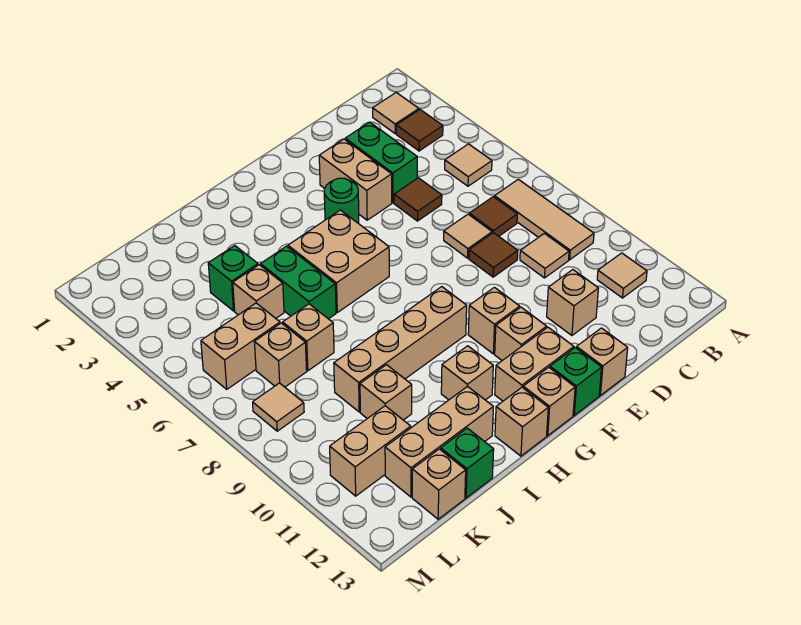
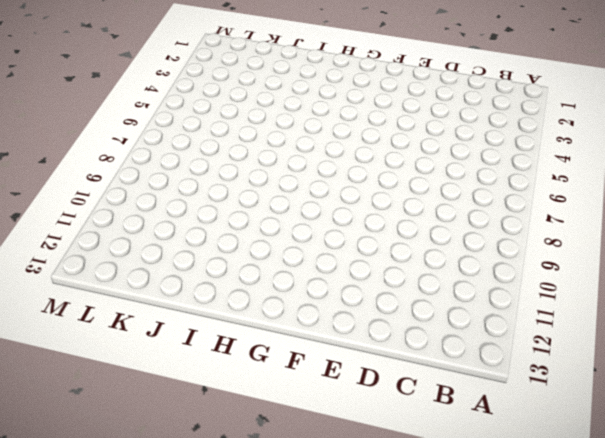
none -> tan tile B2 level 1
none -> brown tile B3 level 1
none -> tan tile B5 level 1
none -> tan tile B7:B9 level 1

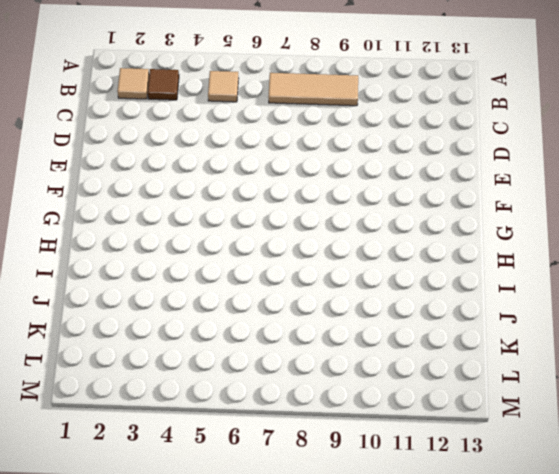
none -> tan tile B11 level 1
none -> brown tile C7 level 1
none -> tan tile C9 level 1
none -> green brick D3:D4 level 1

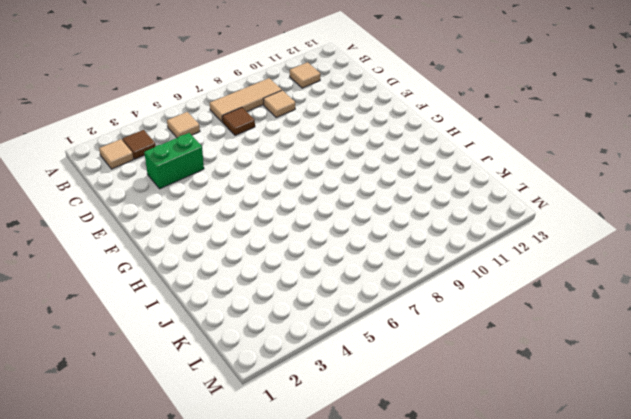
none -> brown tile D5 level 1
none -> tan tile D7 level 1
none -> brown tile D8 level 1
none -> tan brick D11 level 1

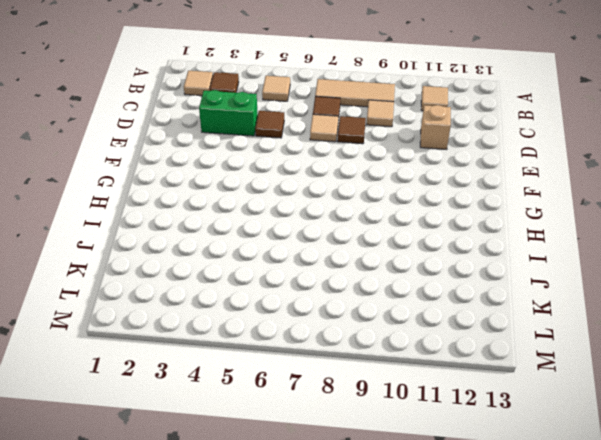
none -> tan brick E3:E4 level 1
none -> tan brick E13 level 1
none -> green round brick F4 level 1
none -> tan brick F10 level 1

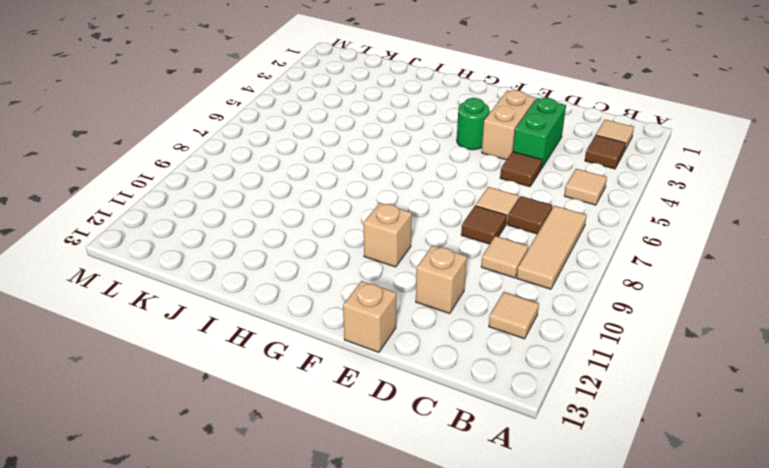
none -> tan brick F11 level 1
none -> tan brick F12:G12 level 1
none -> green brick F13 level 1
none -> tan brick G5:H6 level 1

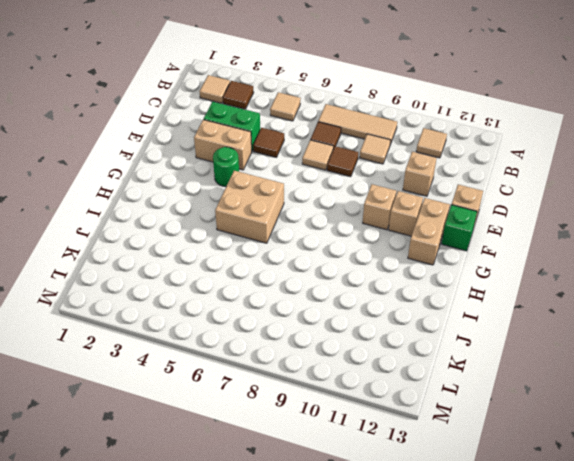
none -> tan brick G9:J9 level 1
none -> tan brick G13 level 1
none -> tan brick H11 level 1
none -> tan brick H13 level 1

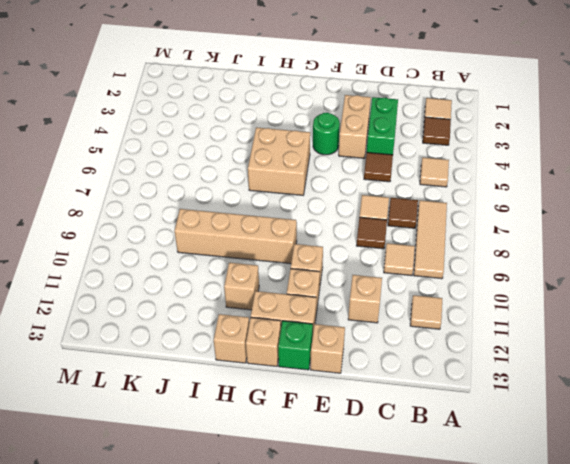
none -> green brick I5:I6 level 1
none -> tan brick I12:K12 level 1
none -> green brick J4 level 1
none -> tan brick J5 level 1

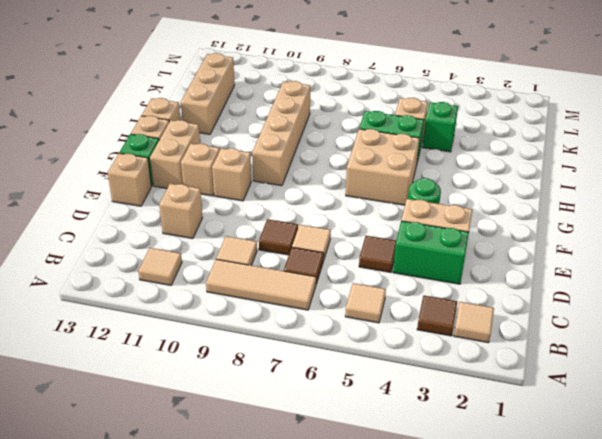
none -> tan brick H11 level 1
none -> tan brick J7 level 1
none -> tan brick J10 level 1
none -> green brick J13 level 1

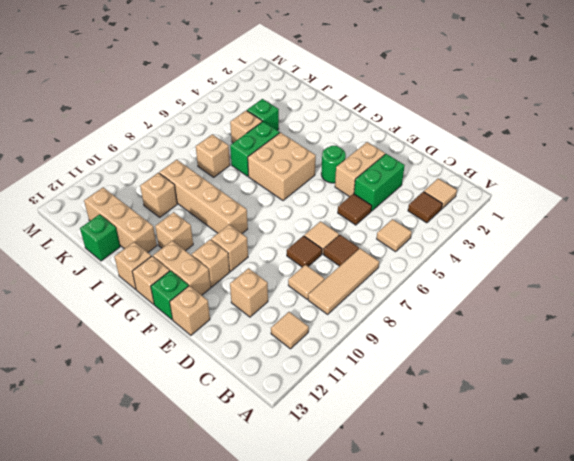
none -> tan brick K6:L6 level 1
none -> tan brick K7 level 1
none -> tan brick K11:L11 level 1
none -> tan brick K13 level 1

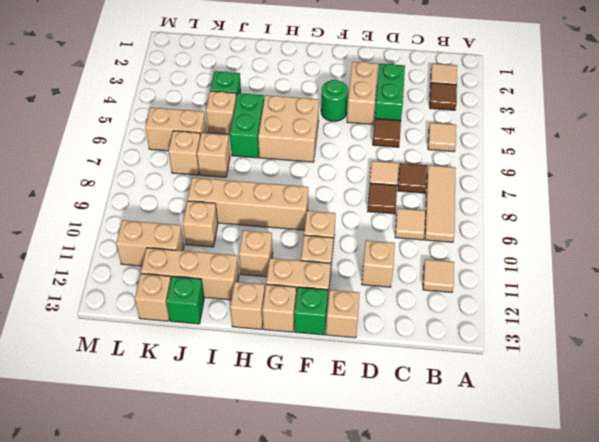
none -> tan tile L8 level 1

